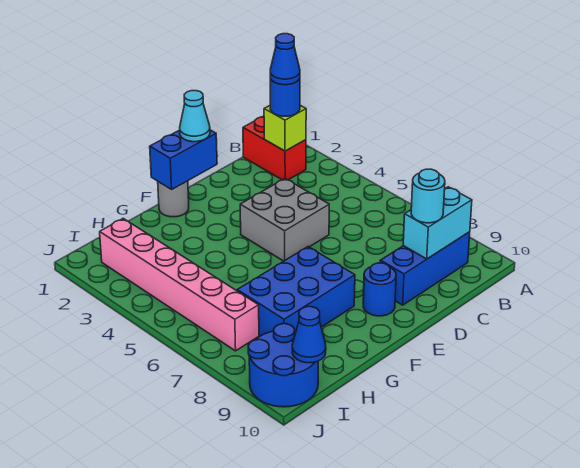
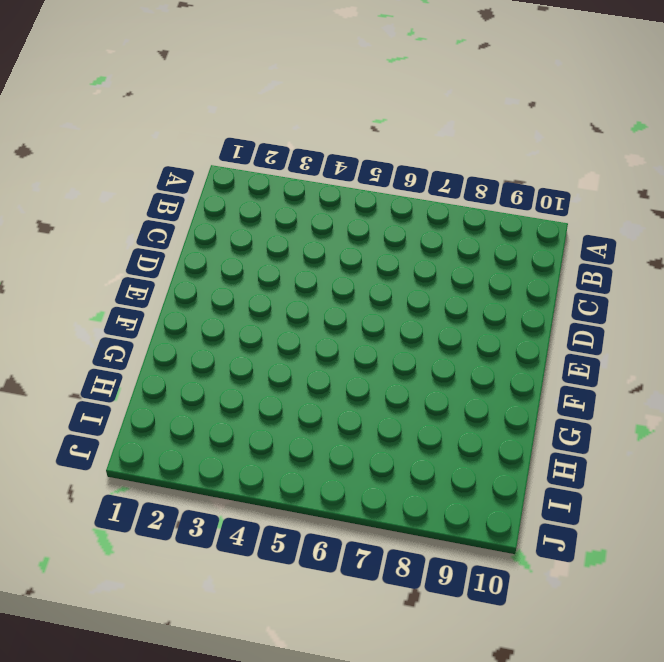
none -> red brick B1:B2 level 1
none -> blue brick B9:D9 level 1
none -> grey brick D4:E5 level 1

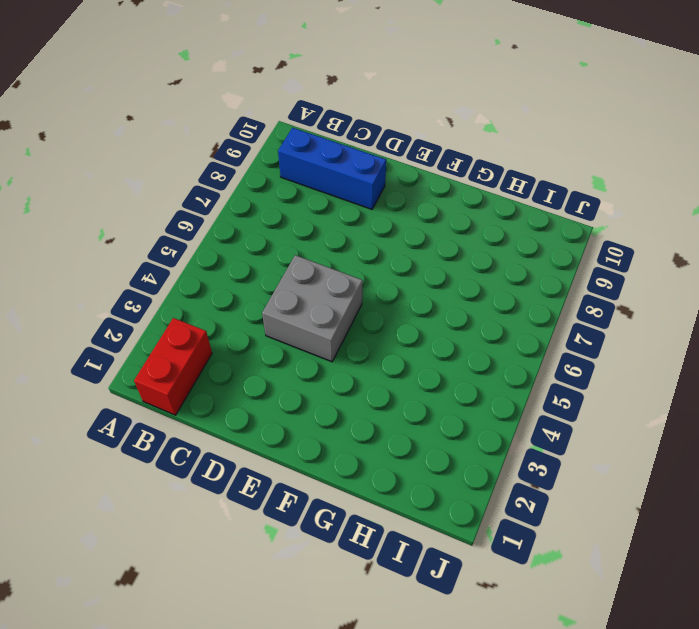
none -> blue round brick E9 level 1
none -> grey round brick F1 level 1
none -> blue brick F7:H8 level 1

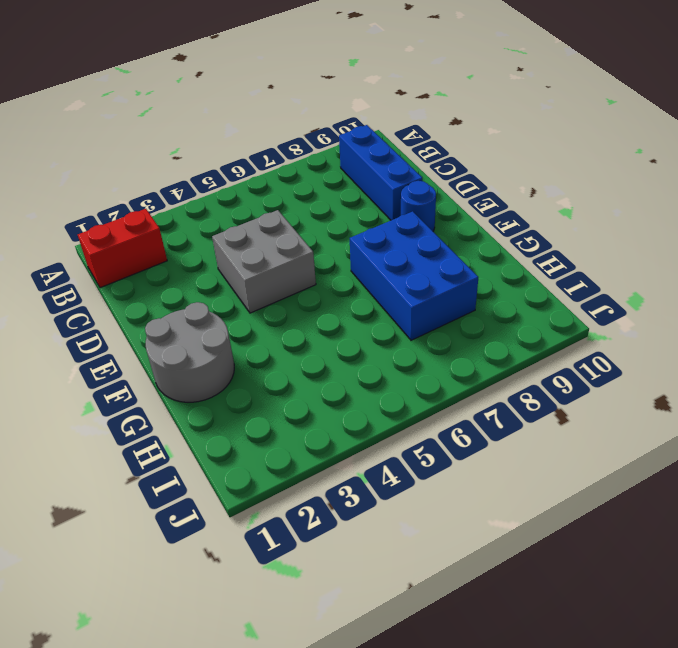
grey round brick F1:G2 level 1 -> grey round brick F1 level 1
none -> pink brick I2:I7 level 1
none -> blue round brick I9:J10 level 1
none -> lime brick B2 level 2

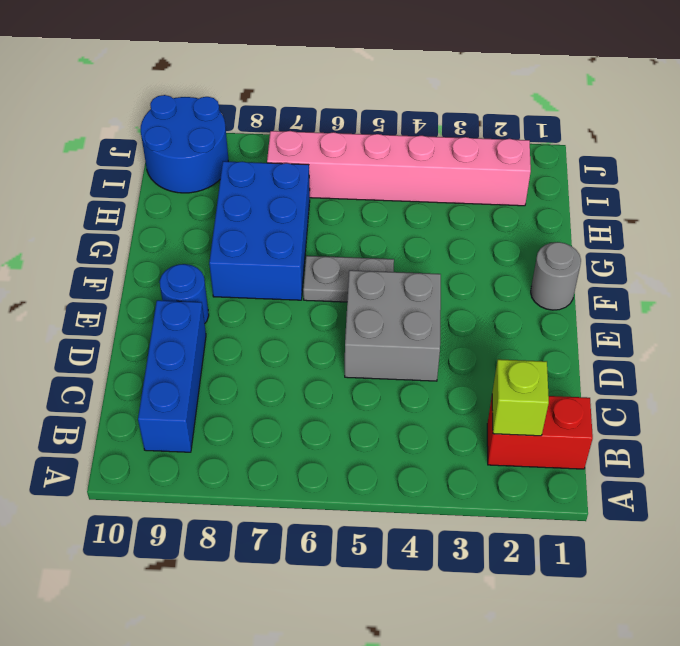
grey plate F5:F6 level 1 -> none
none -> cyan brick B9:C9 level 2
none -> blue brick E1:F1 level 2
none -> blue cone I10 level 2

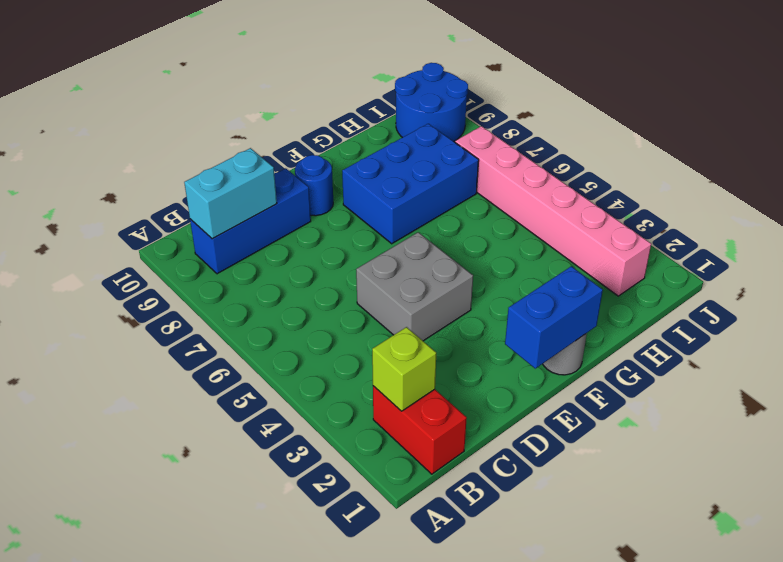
none -> blue cone I10 level 2
none -> blue round brick B2 level 3
none -> cyan round brick C9 level 3

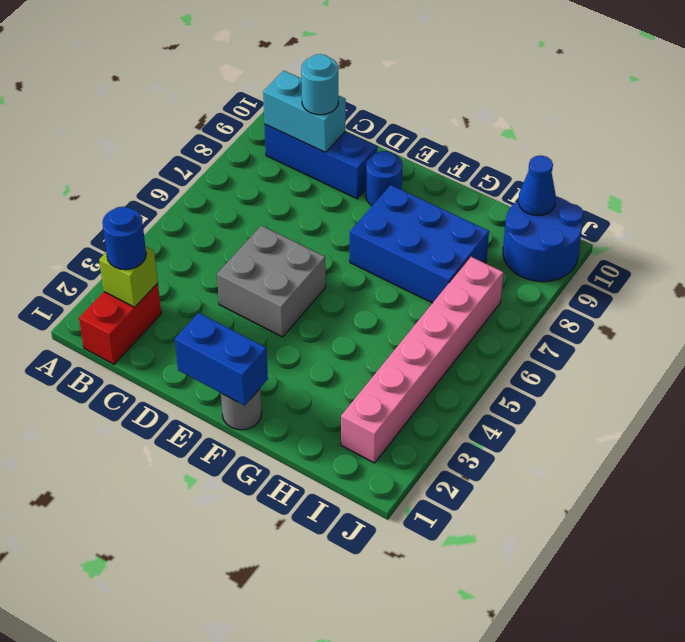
none -> cyan cone E1 level 3
none -> blue cone B2 level 4

